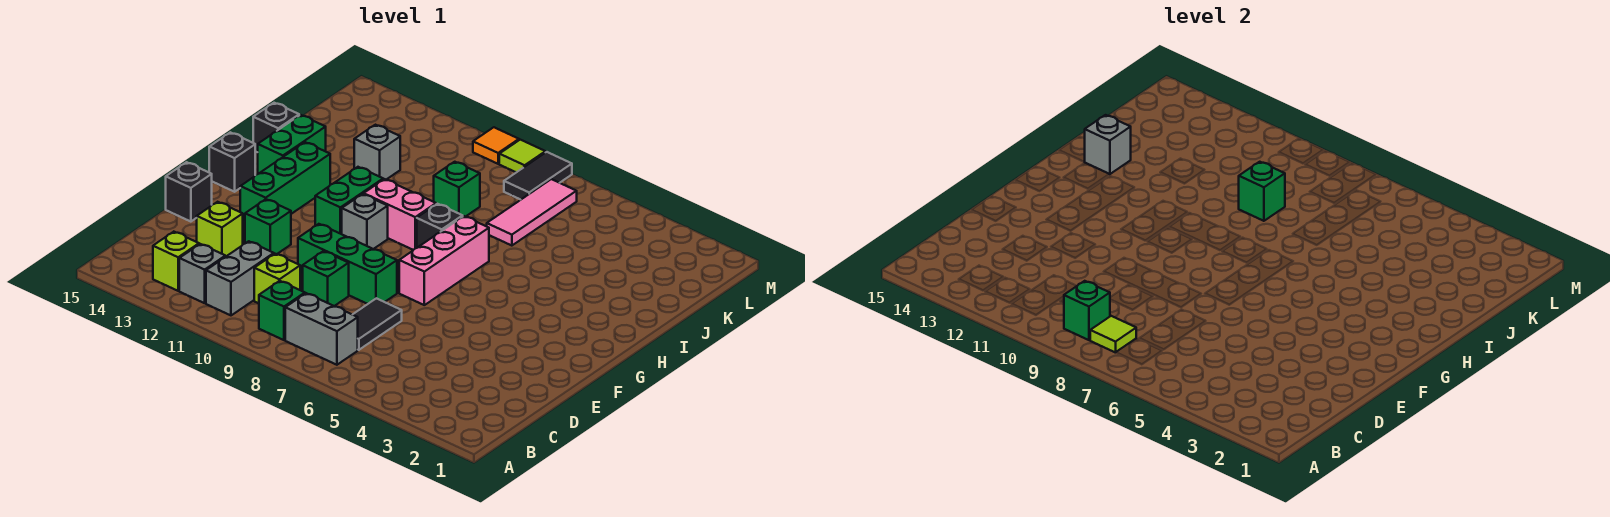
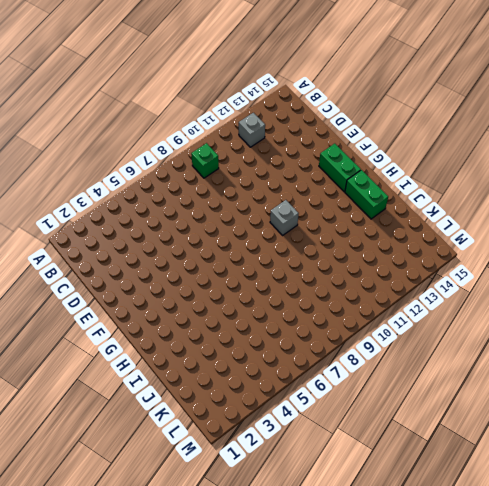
green brick F14:G14 level 1 -> green brick G11:H11 level 1
none -> grey brick B7:B8 level 1
none -> grey brick B11:C11 level 1
none -> lime brick B13 level 1
none -> black tile C7:D7 level 1

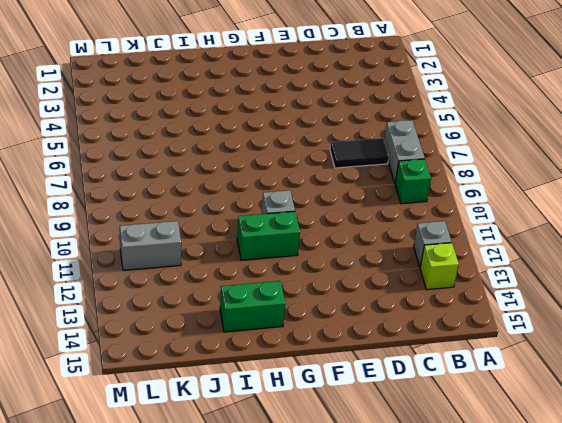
grey brick K11:L11 level 1 -> grey brick B11:C11 level 1
none -> lime brick C10 level 1
none -> green brick D9 level 1
none -> lime brick D13 level 1
none -> green brick E8:E10 level 1

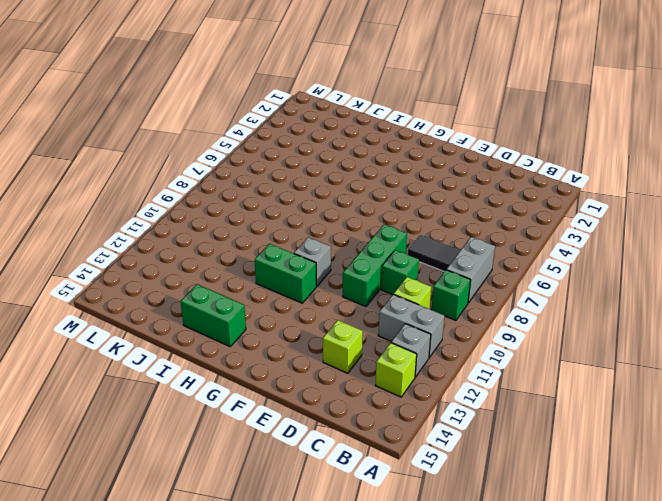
none -> green brick E12 level 1
none -> black brick E15 level 1
none -> pink brick F7:H7 level 1
none -> green brick F13:H13 level 1

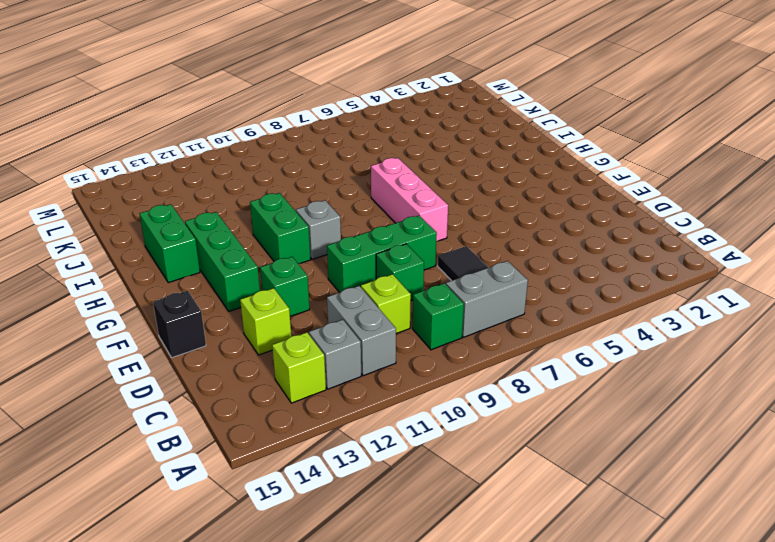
none -> black brick G15 level 1
none -> black brick H8 level 1
none -> pink brick H9:H10 level 1
none -> black brick I15 level 1

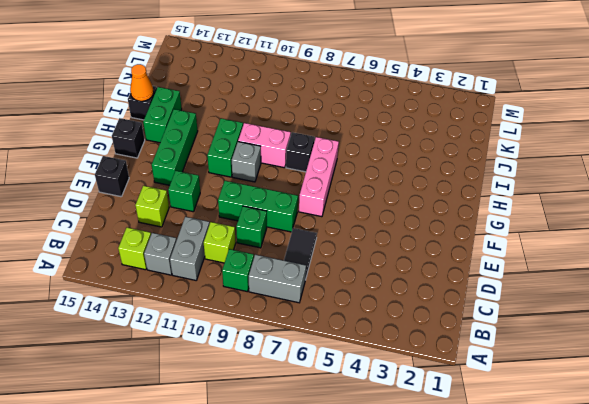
orange cone I15 level 2 -> none
none -> pink tile J7:L7 level 1
none -> green brick J9 level 1
none -> grey brick J12 level 1
none -> black tile L8:M8 level 1

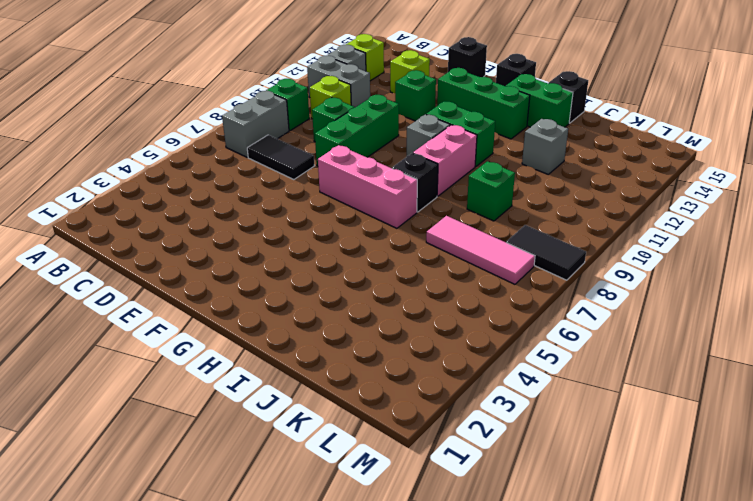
none -> lime tile M9 level 1
none -> orange tile M10 level 1
none -> lime tile B8 level 2
none -> green brick B9 level 2

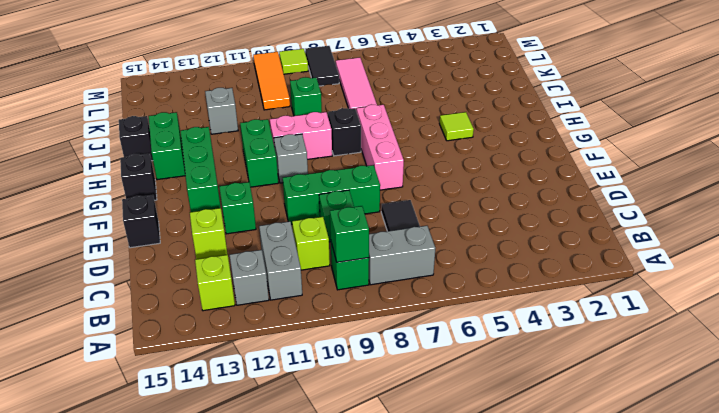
lime tile H4 level 1 -> lime tile B8 level 2
orange tile K10:M10 level 1 -> orange tile M10 level 1
none -> grey brick I14 level 2
none -> green brick J9 level 2

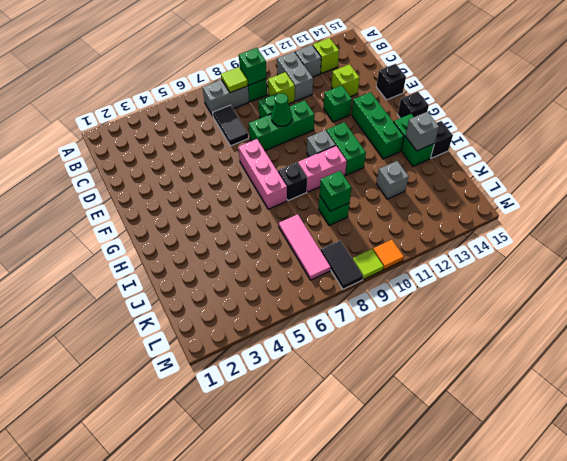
green cone E9 level 2 -> none

